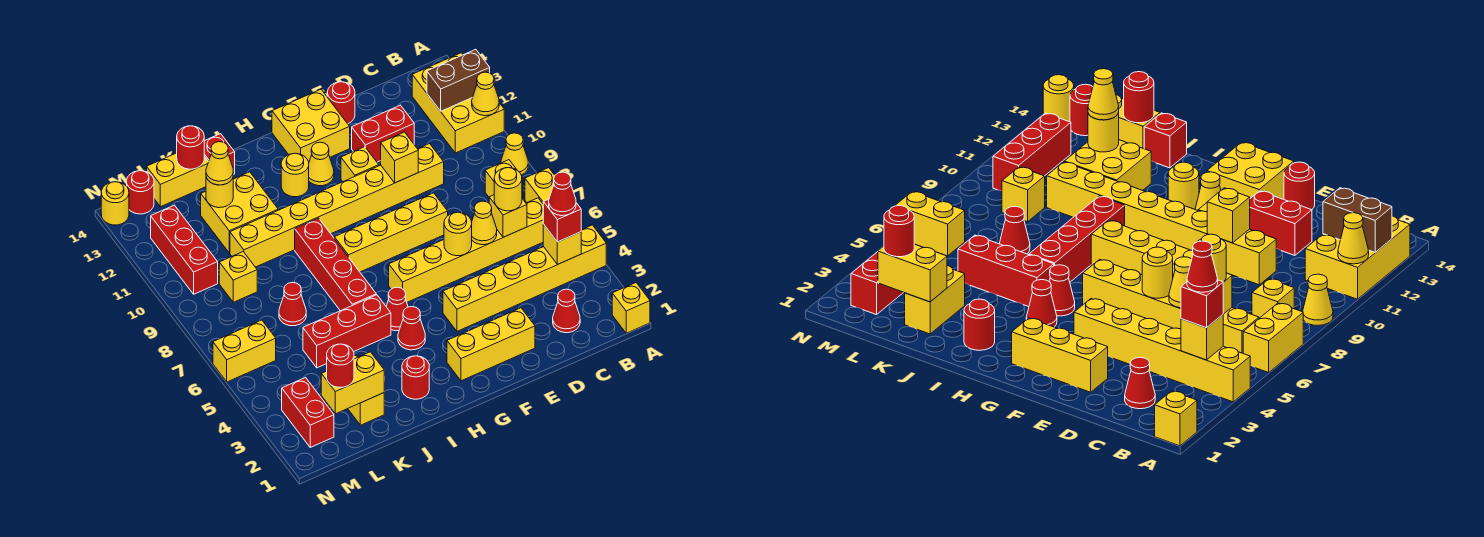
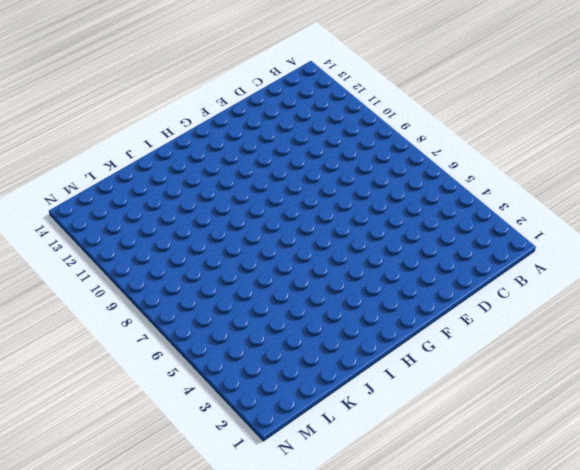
none -> yellow brick A1 level 1
none -> yellow brick A4:F4 level 1
none -> yellow brick A6:A7 level 1
none -> yellow cone A9 level 1

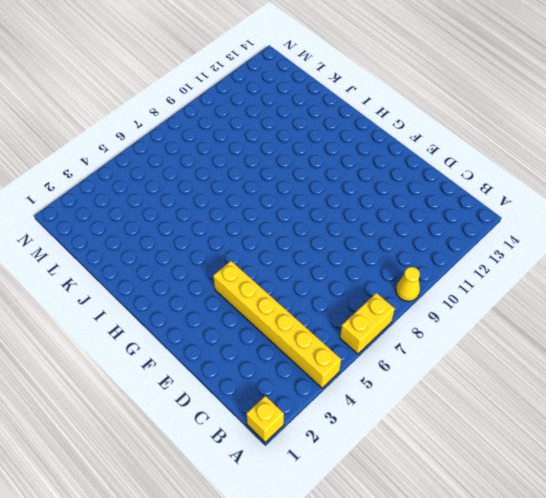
none -> yellow brick A11:B13 level 1
none -> yellow brick B6:G6 level 1
none -> yellow brick B8 level 1
none -> red cone C2 level 1

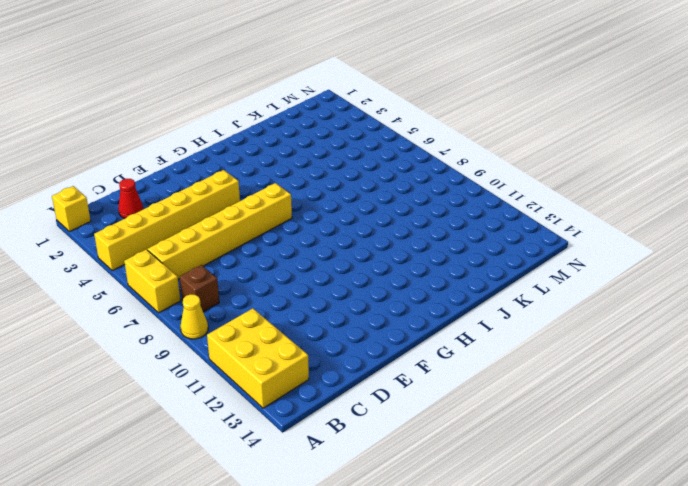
brown brick B8 level 1 -> yellow brick B8 level 1
none -> yellow brick D10:K10 level 1
none -> red brick D12:E12 level 1
none -> yellow brick E2:G2 level 1
none -> yellow brick E8:H8 level 1

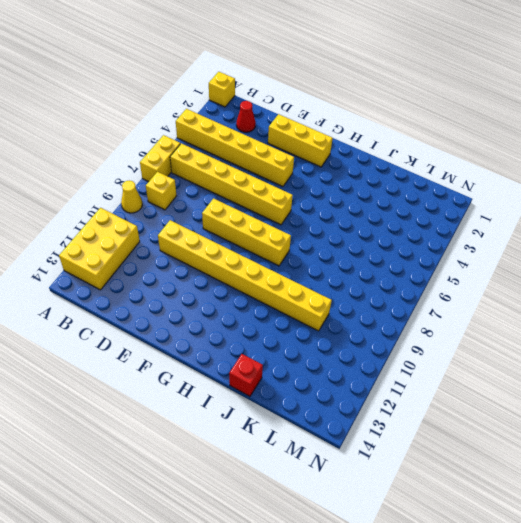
none -> red brick D12:E12 level 1
none -> red round brick E14 level 1
none -> yellow brick F11 level 1
none -> yellow brick F13:G14 level 1

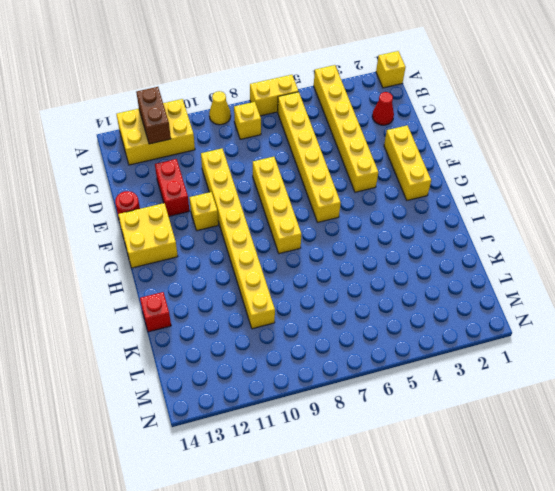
none -> yellow cone G12 level 1
none -> red cone H4 level 1
none -> red cone H5 level 1
none -> yellow round brick H12 level 1

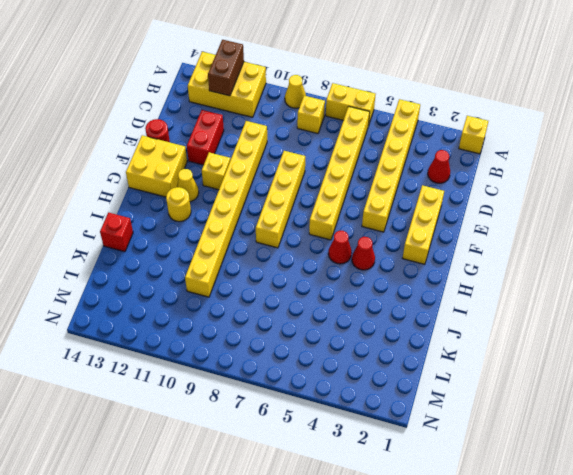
none -> red round brick I2 level 1
none -> red brick I5:K5 level 1
none -> red brick I6:I9 level 1
none -> yellow brick J11:K12 level 1

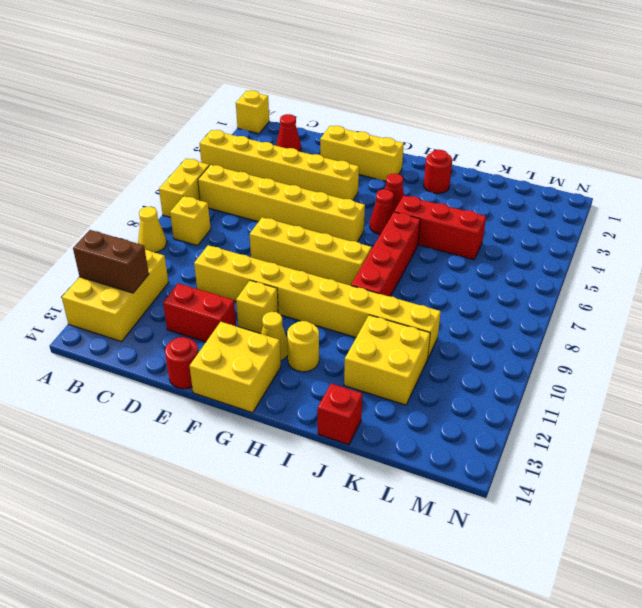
none -> yellow brick K2:K3 level 1
none -> red cone K7 level 1
none -> yellow brick K14:L14 level 1
none -> yellow brick L9 level 1

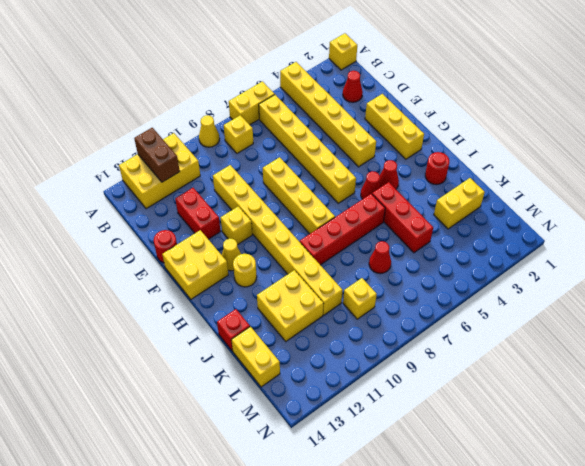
none -> red brick M2:M3 level 1
none -> yellow brick M6:N6 level 1
none -> red brick M10:M12 level 1
none -> red round brick M14 level 1

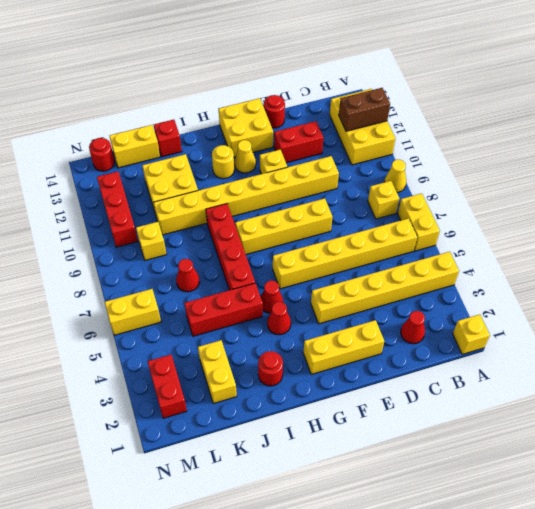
none -> yellow round brick N14 level 1
none -> yellow cone A11 level 2
none -> yellow brick B4 level 2
none -> yellow brick C6 level 2

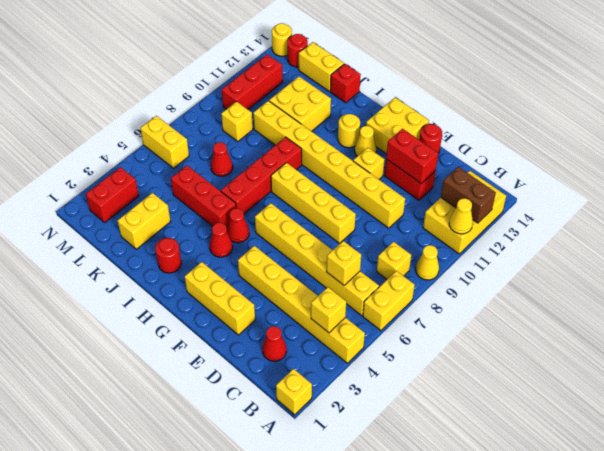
red brick D12:E12 level 2 -> none
none -> yellow cone D6 level 2
none -> yellow round brick E6 level 2
none -> yellow brick E10 level 2
none -> yellow brick K2:L2 level 2

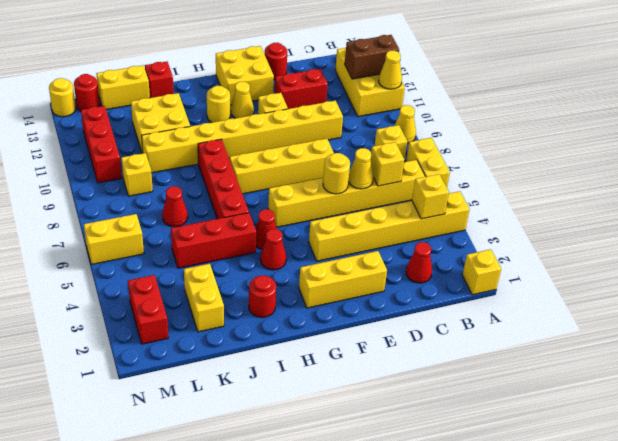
none -> yellow brick E10 level 2
none -> yellow brick K2:L2 level 2
none -> yellow round brick K12 level 2
none -> red round brick K14 level 2

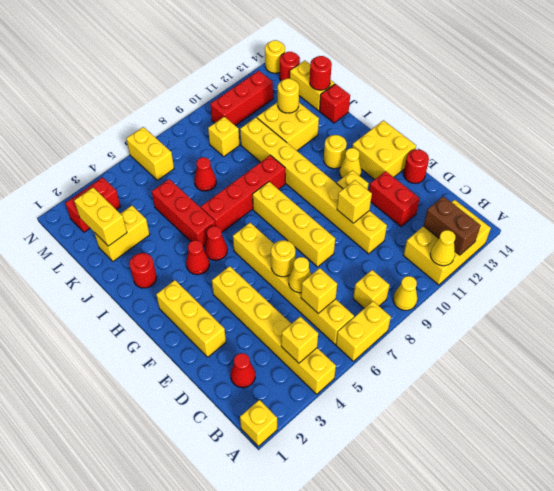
none -> red brick B4 level 3
none -> yellow round brick C6 level 3
none -> yellow cone K12 level 3
none -> red round brick L2 level 3

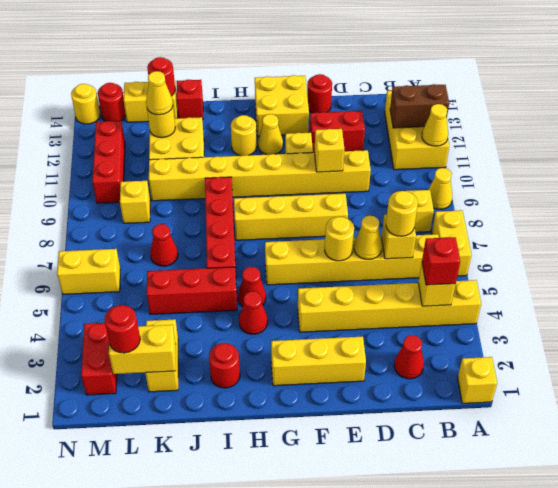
none -> red cone B4 level 4

